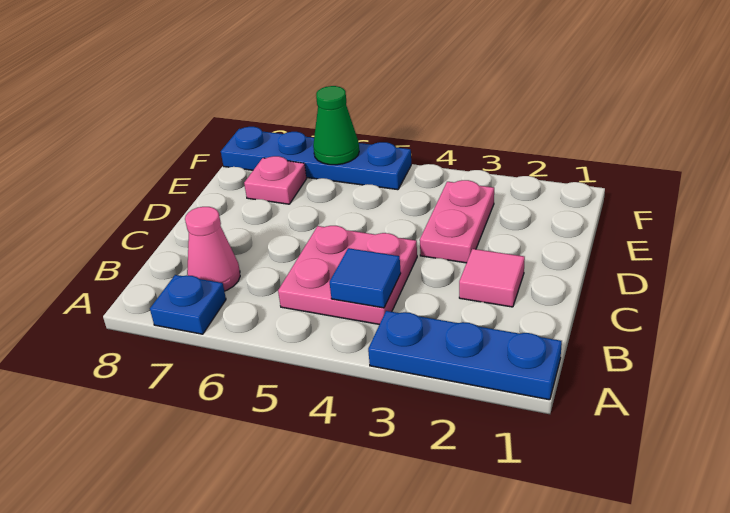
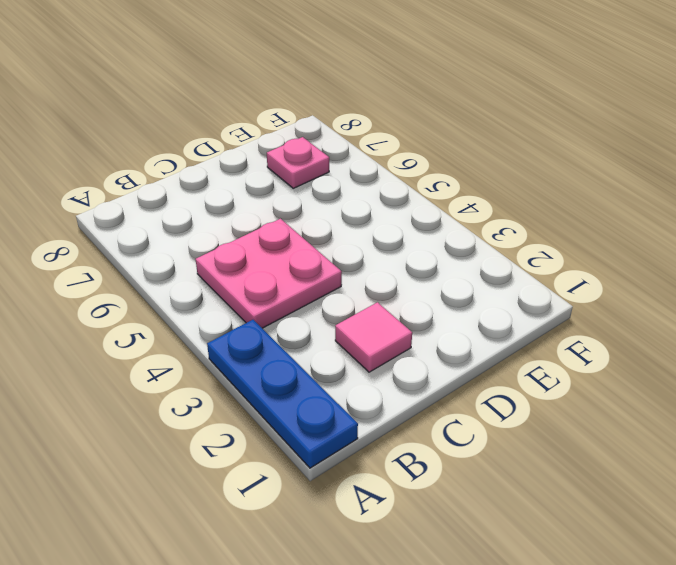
none -> blue plate A7 level 1
none -> pink cone B7 level 1

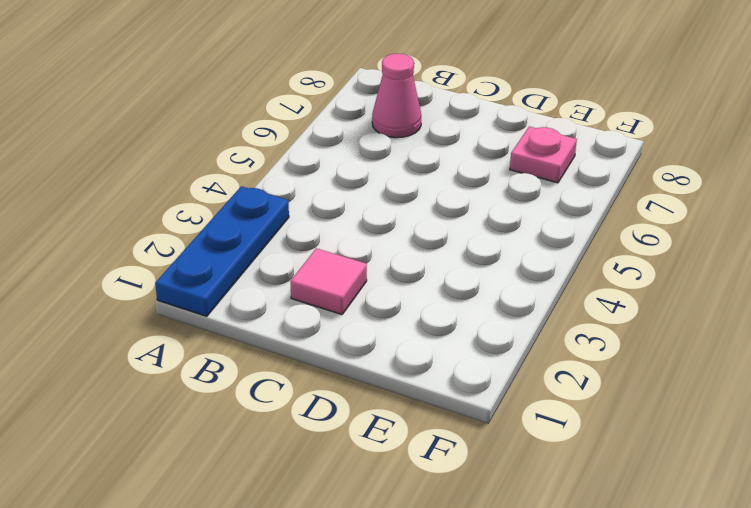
none -> blue plate A7 level 1
none -> pink plate B4:C5 level 1

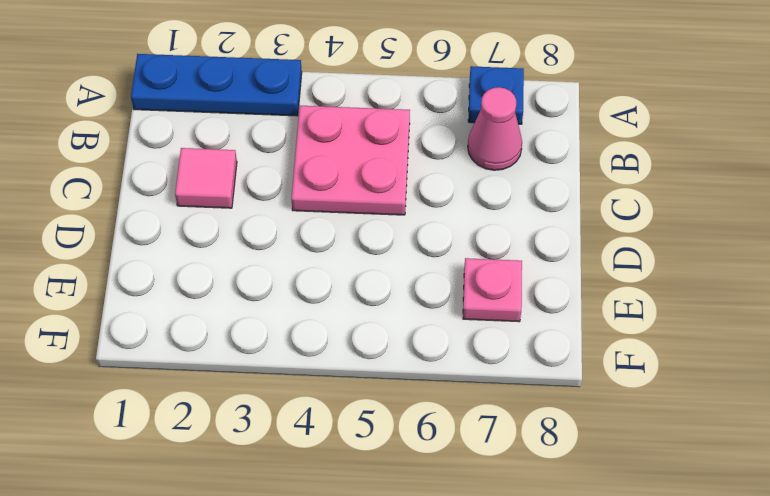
none -> pink plate D3:E3 level 1
none -> blue plate F5:F8 level 1

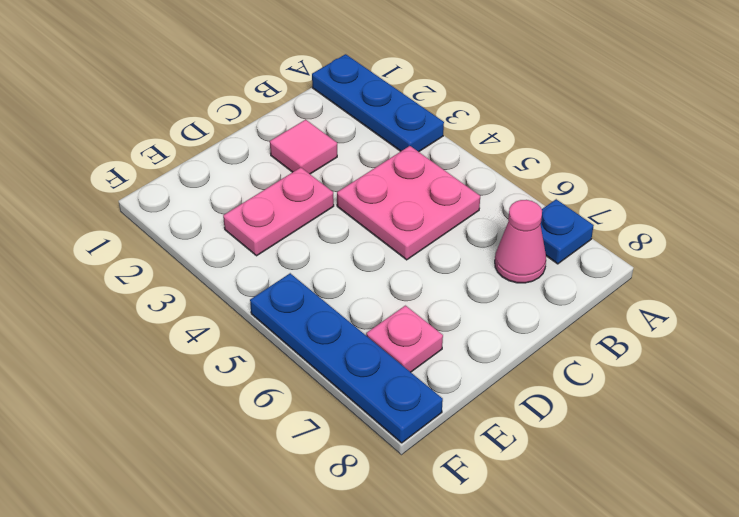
none -> blue tile B4 level 2
none -> green cone F6 level 2

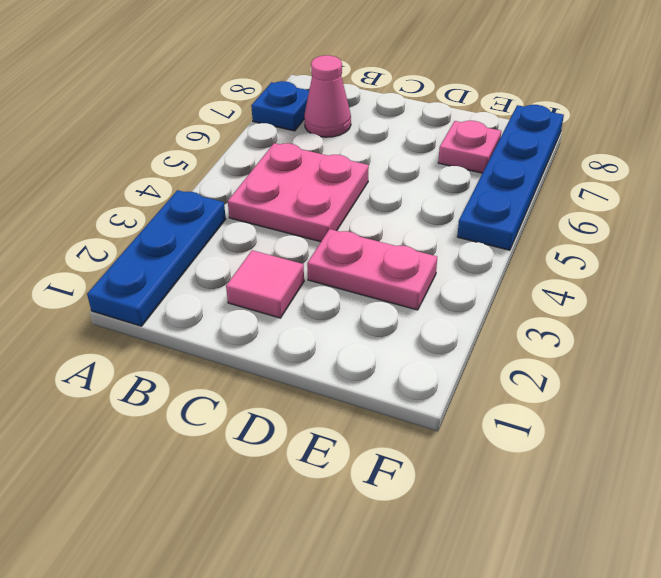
none -> blue tile B4 level 2
none -> green cone F6 level 2

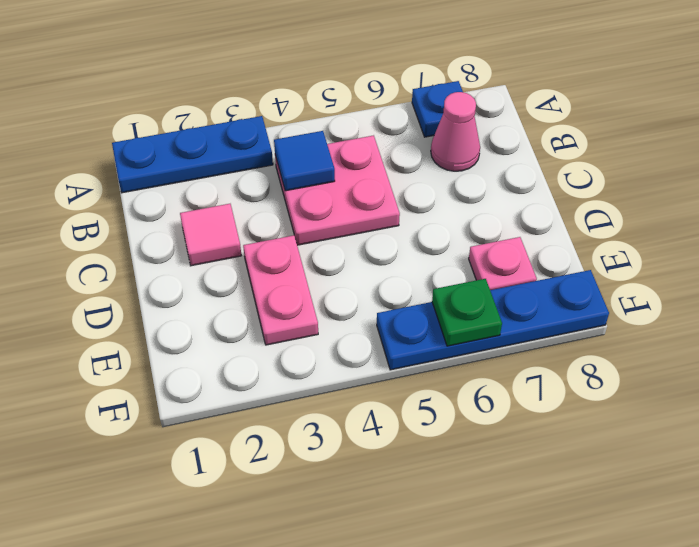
green plate F6 level 2 -> green cone F6 level 2

